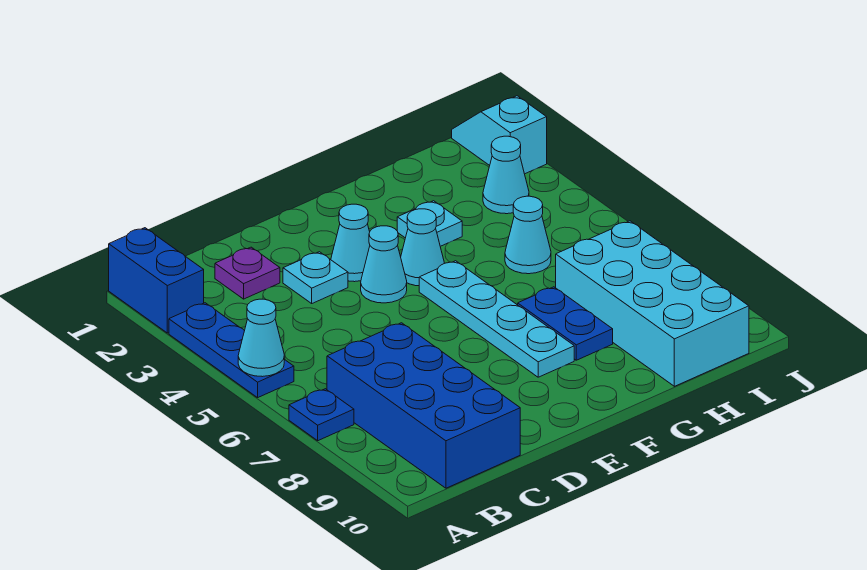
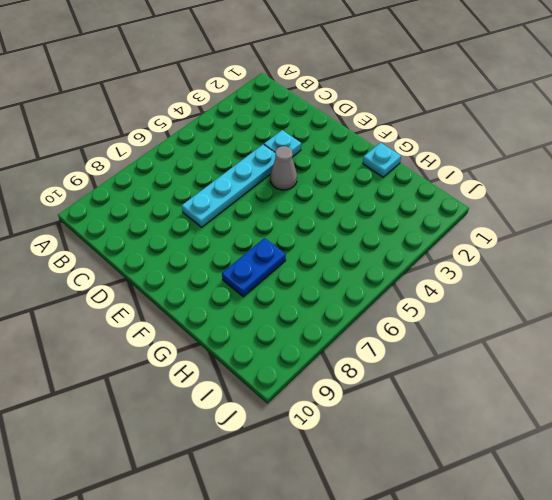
cyan plate D4:D7 level 1 -> cyan plate F5:F8 level 1
grey cone E4 level 1 -> cyan cone E4 level 1
cyan plate G1 level 1 -> cyan plate G3 level 1
none -> blue brick A1:A2 level 1
none -> blue plate A3:A5 level 1
none -> blue plate A7 level 1

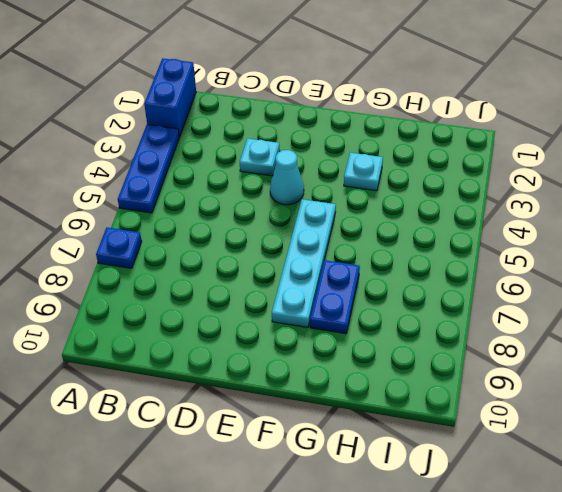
none -> blue brick B7:C10 level 1
none -> purple plate C2 level 1
none -> cyan cone E3 level 1

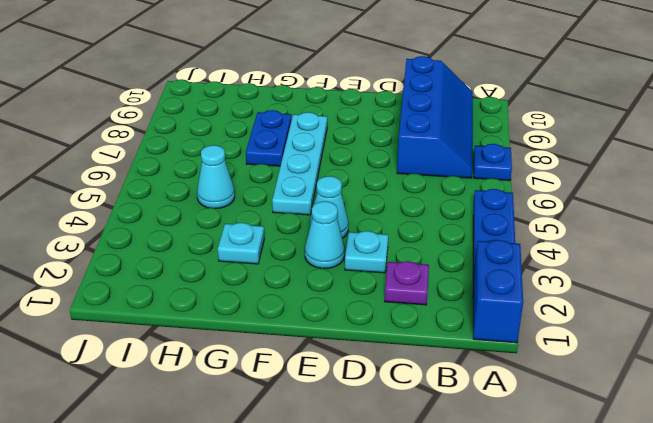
blue slope B7:C10 level 1 top C -> blue brick B7:C10 level 1
none -> cyan cone F4 level 1
none -> cyan brick H7:I10 level 1
none -> cyan cone I3 level 1

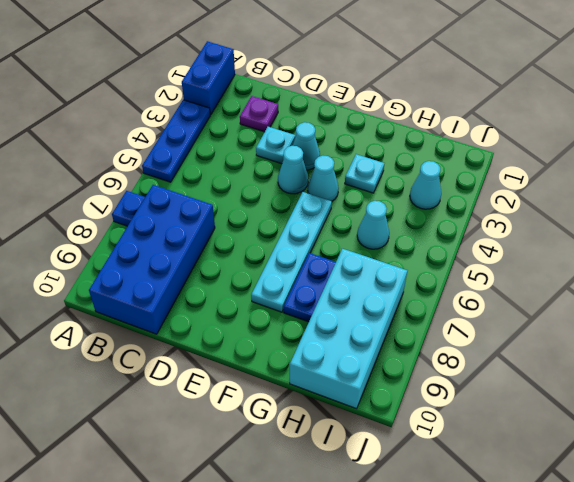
none -> cyan slope J1:J2 level 1 top 2
none -> cyan cone A5 level 2

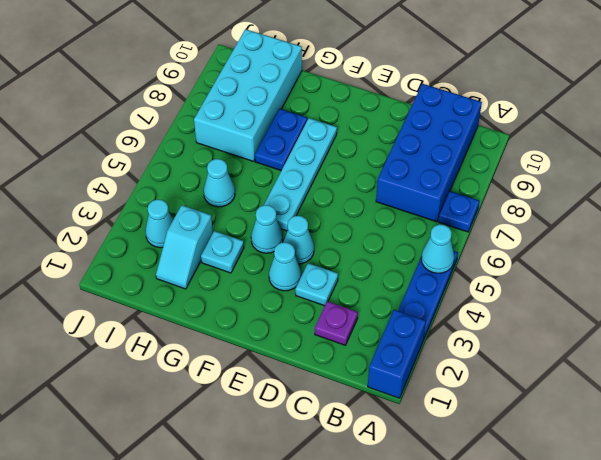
cyan slope H2:H3 level 1 top 3 -> cyan slope J1:J2 level 1 top 2

